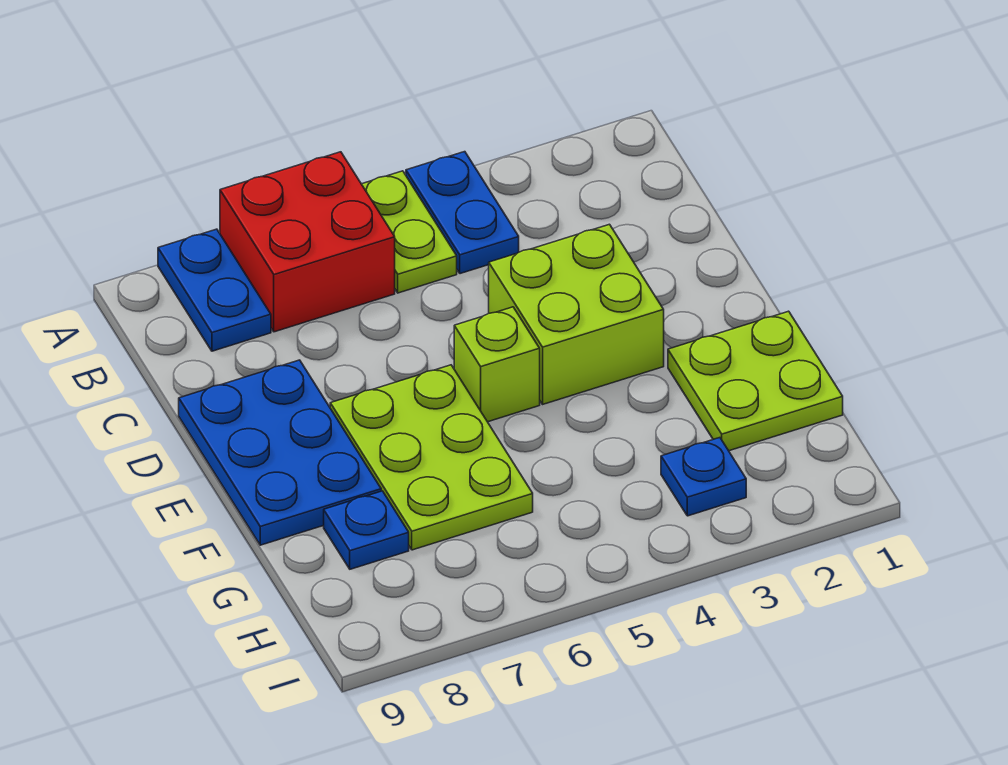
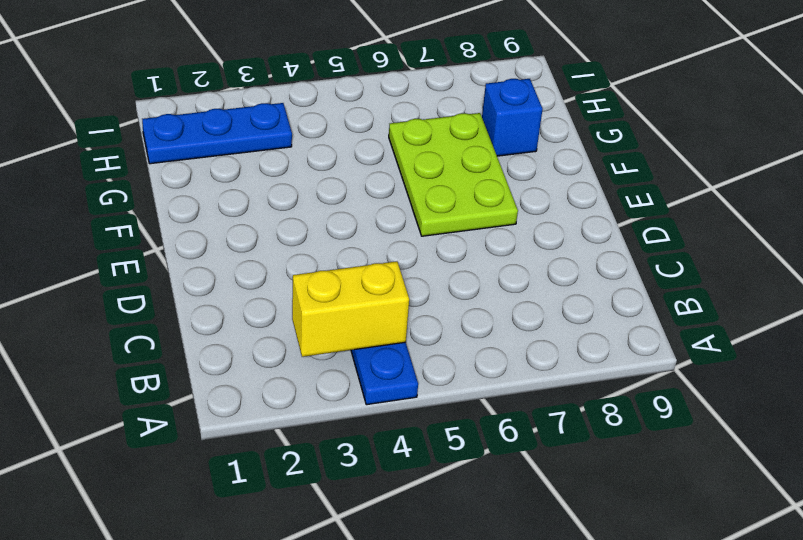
yellow brick B3:B4 level 2 -> none
blue brick G8 level 1 -> blue plate G8 level 1
blue plate H1:H3 level 1 -> blue plate H3 level 1
none -> lime plate A5:B5 level 1
none -> red brick A6:B7 level 1

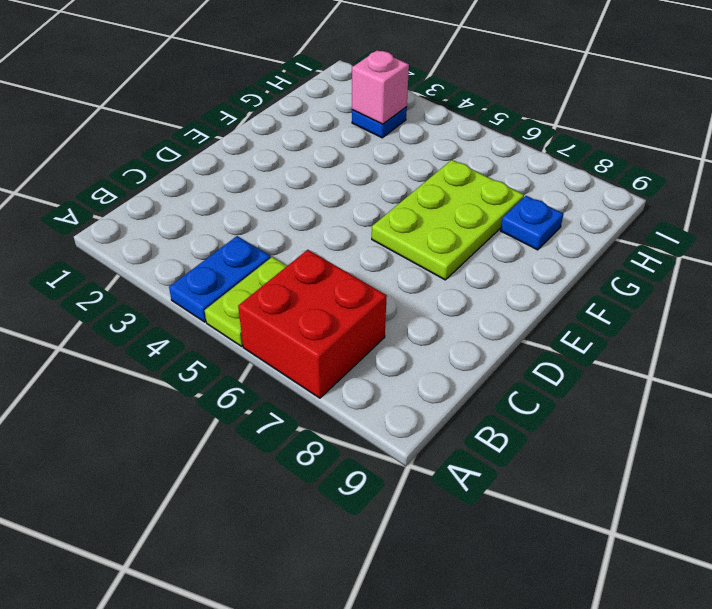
pink brick H3 level 2 -> none
none -> blue plate A8:B8 level 1
none -> lime brick D3:E4 level 1

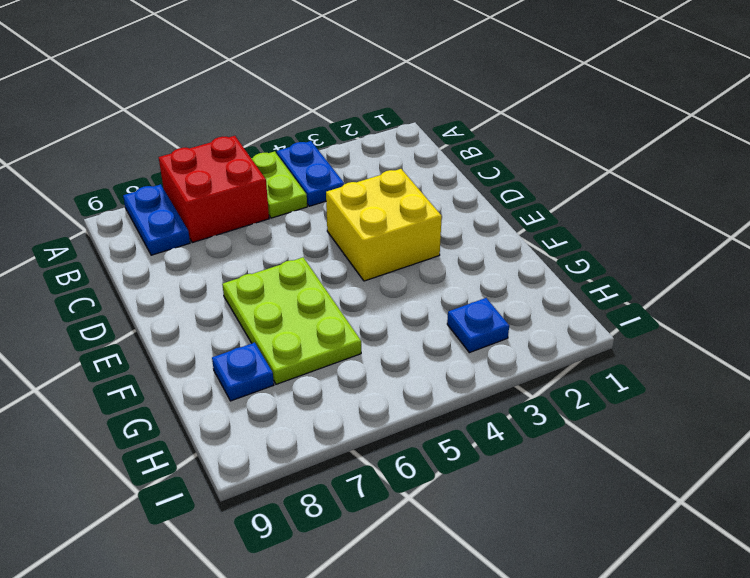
yellow brick D3:E4 level 1 -> lime brick D3:E4 level 1
none -> blue plate D8:F9 level 1
none -> lime brick E5 level 1

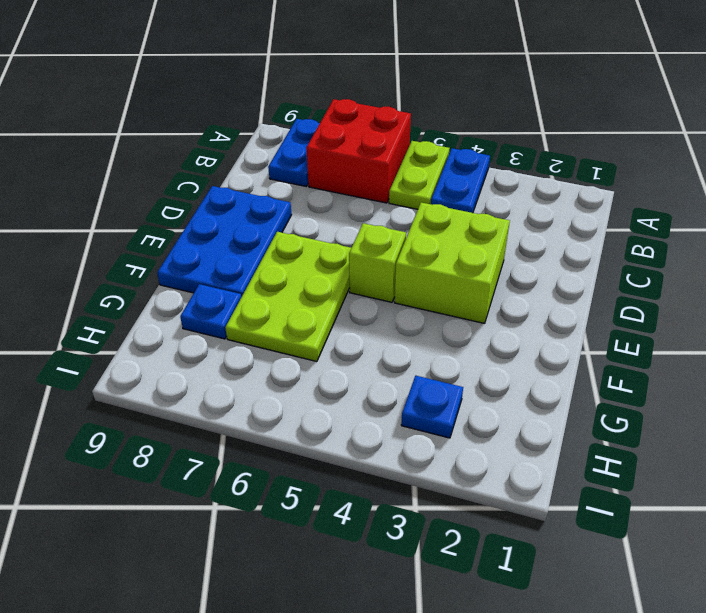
none -> lime plate F1:G2 level 1

